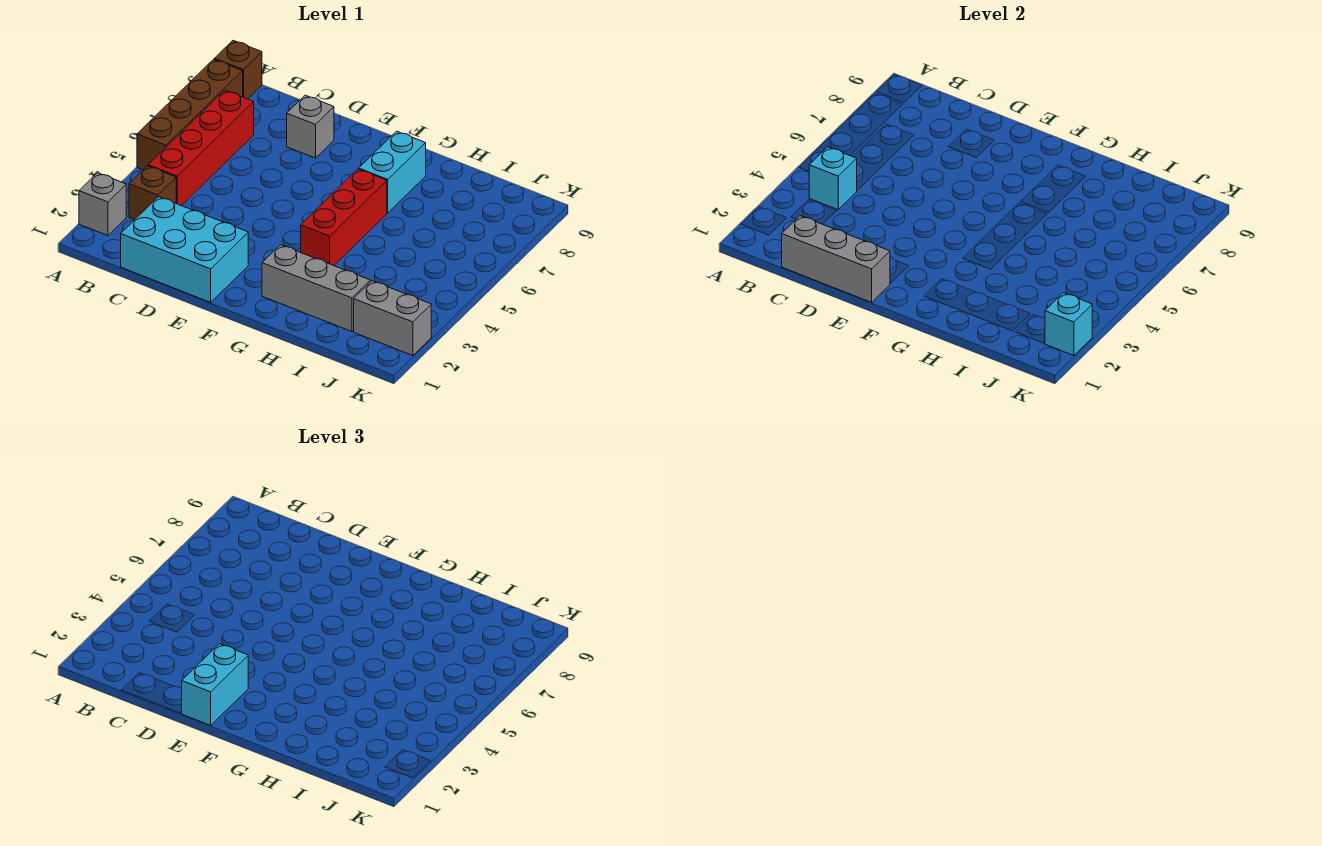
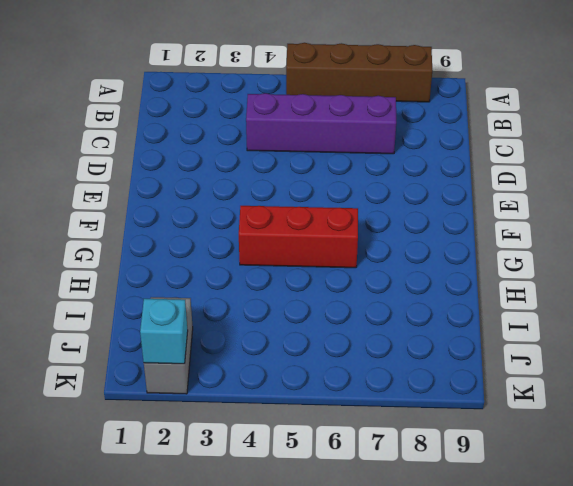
purple brick C4:C7 level 1 -> none
none -> grey brick A2 level 1
none -> brown brick A9 level 1
none -> brown brick B3 level 1

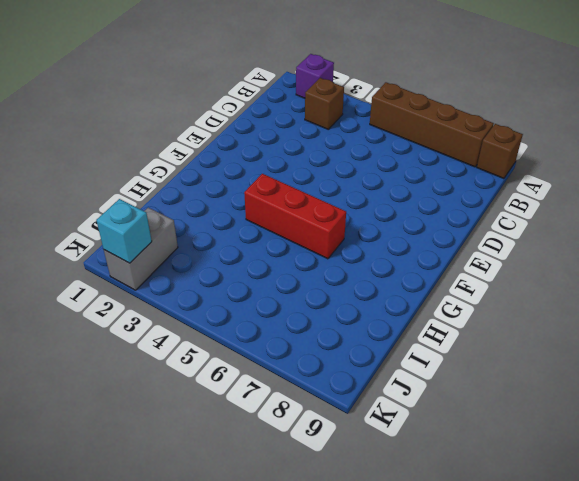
purple brick A2 level 1 -> grey brick A2 level 1
none -> red brick B4:B7 level 1
none -> cyan brick C1:E2 level 1
none -> grey brick D8 level 1

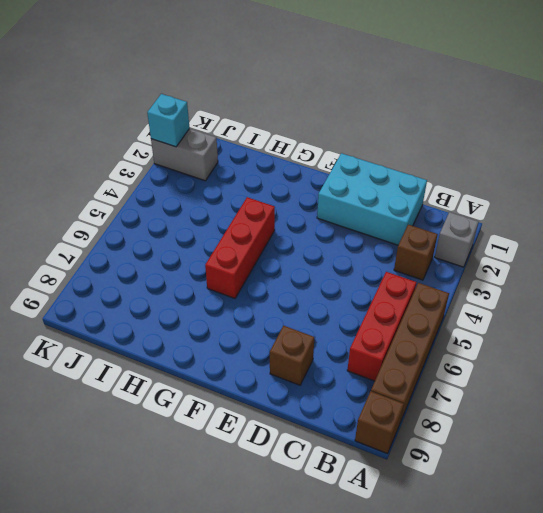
red brick B5:B7 level 1 -> red brick B4:B7 level 1
brown brick D8 level 1 -> grey brick D8 level 1
none -> grey brick G2:I2 level 1
none -> cyan brick G7:G8 level 1
none -> cyan brick B4 level 2

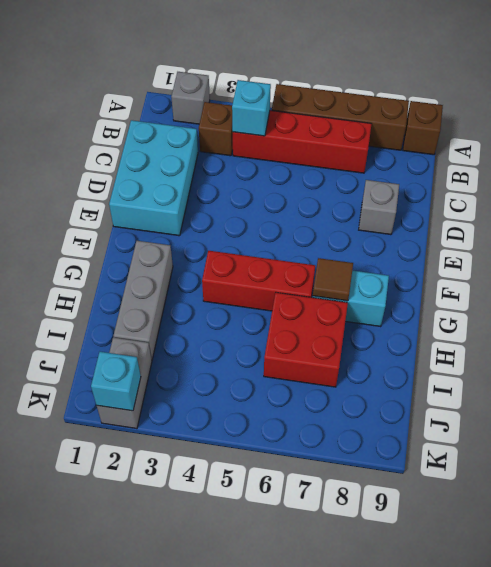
brown tile G7 level 2 -> none
red brick H6:I7 level 1 -> none
none -> grey brick C1:E1 level 2
none -> cyan brick E1:E2 level 3

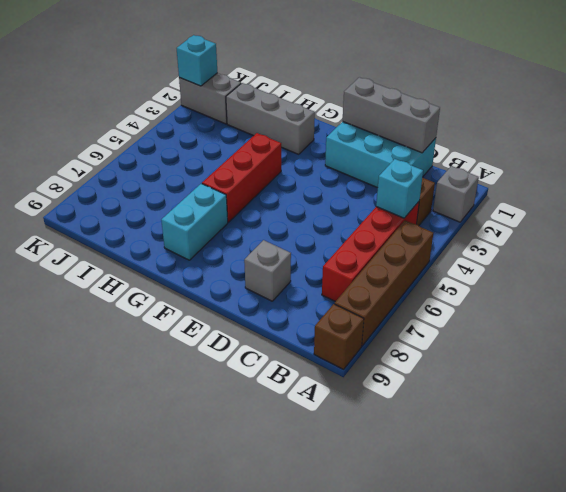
none -> cyan brick E1:E2 level 3

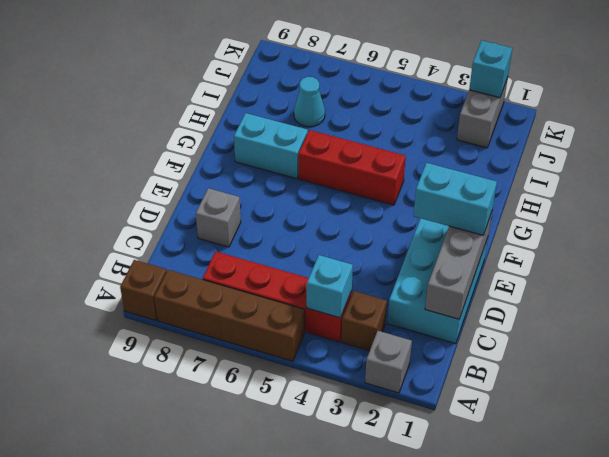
cyan cone I7 level 1 -> none
none -> grey brick G2:I2 level 1

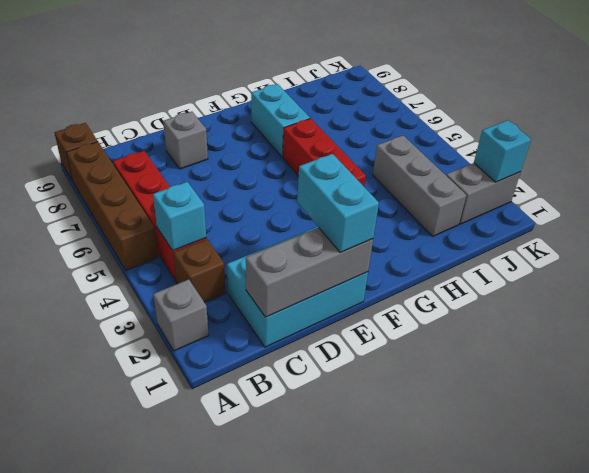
grey brick I2:I4 level 1 -> grey brick G2:I2 level 1

